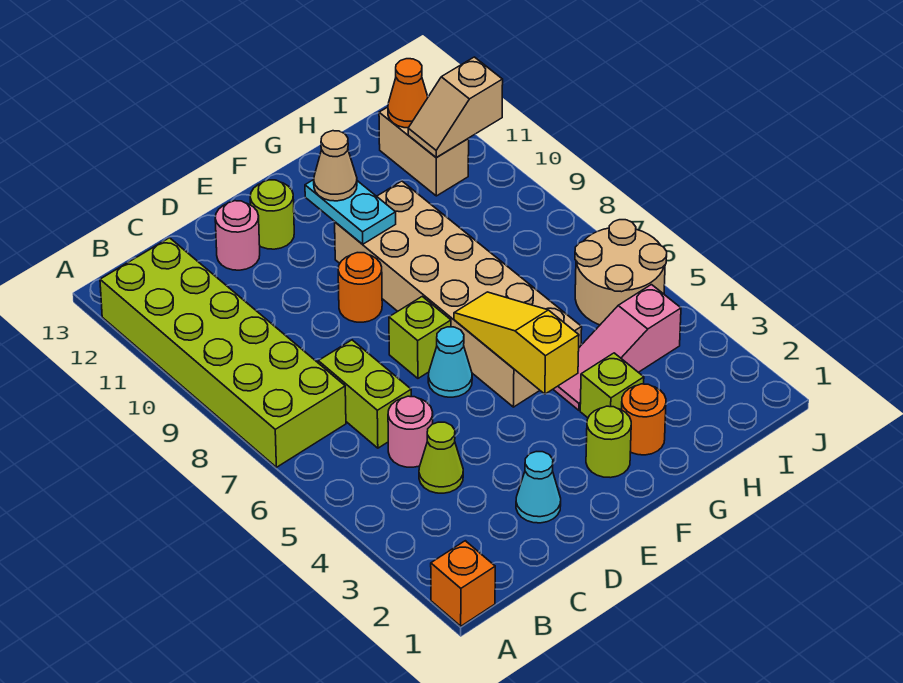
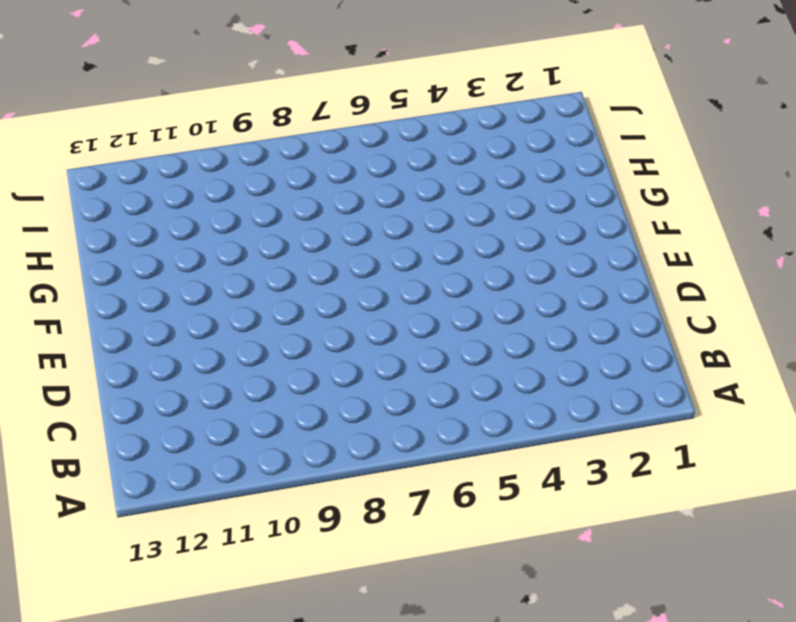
none -> orange brick A1 level 1
none -> lime brick A7:B12 level 1
none -> lime cone C4 level 1

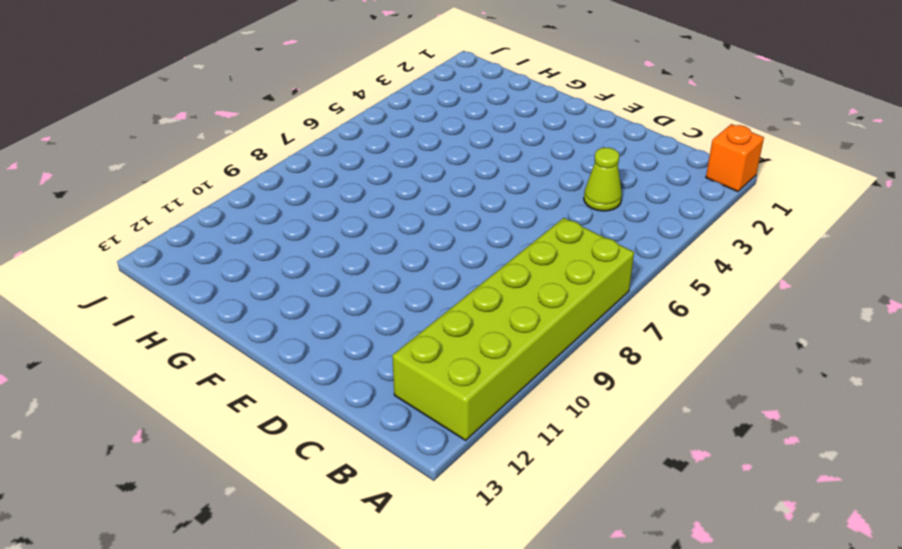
none -> pink round brick C5 level 1
none -> lime brick C6:C7 level 1
none -> cyan cone D2 level 1

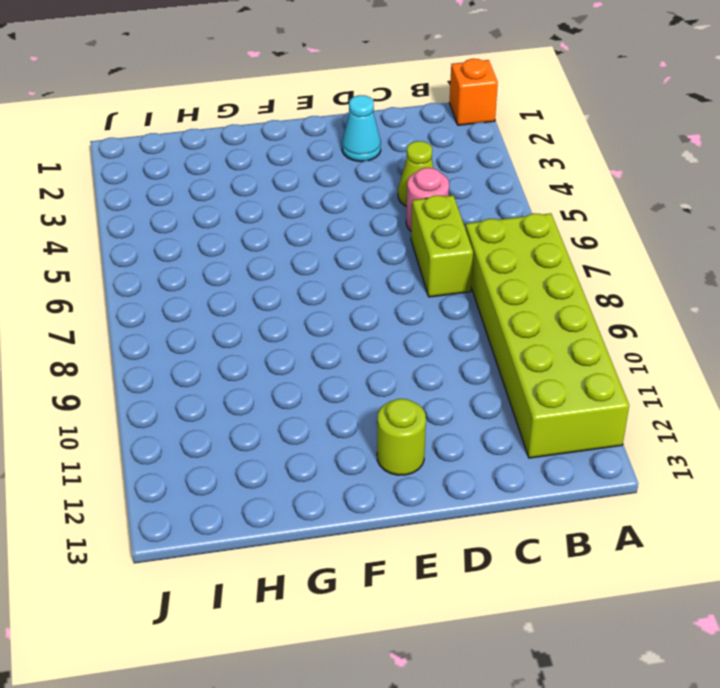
none -> pink round brick D12 level 1
none -> cyan cone E6 level 1
none -> lime brick E7 level 1

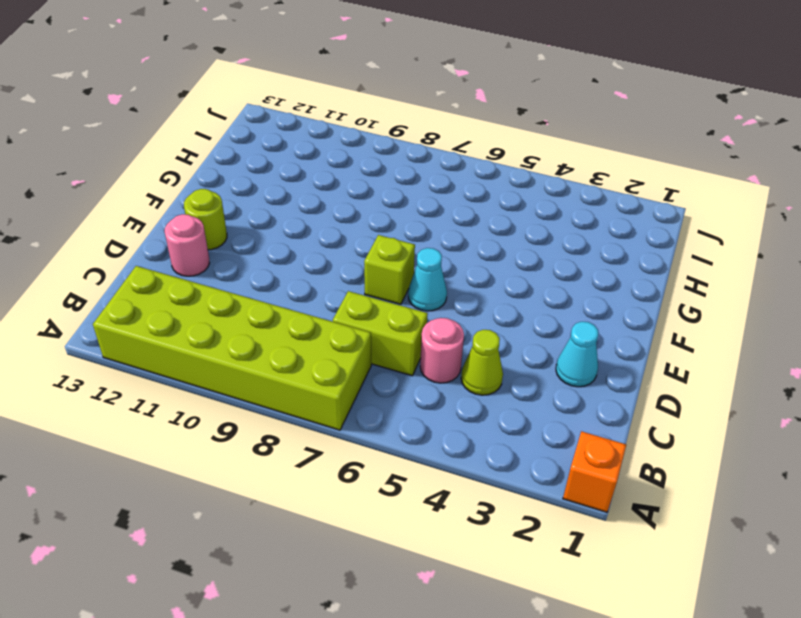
none -> orange round brick E9 level 1
none -> lime round brick F2 level 1
none -> tan brick F5:G10 level 1

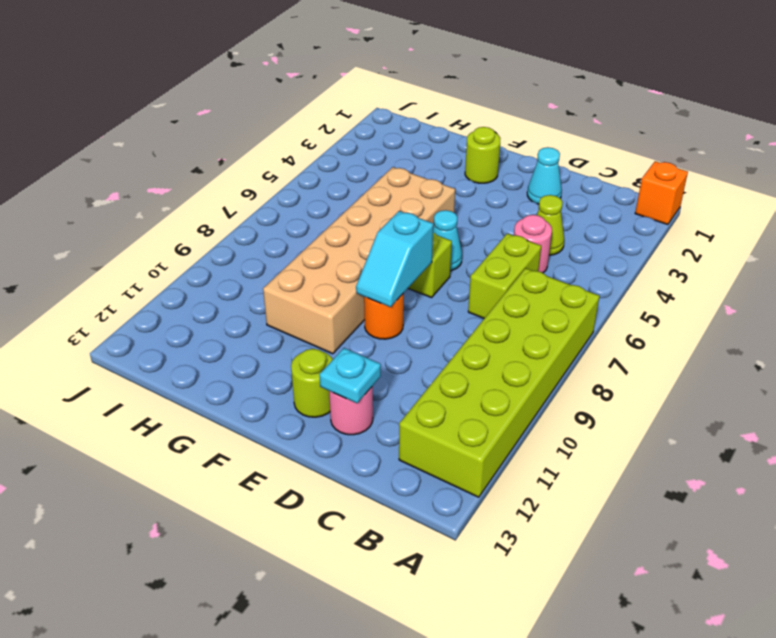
cyan plate D12 level 2 -> none
cyan slope E8:E9 level 2 top 8 -> none
none -> orange round brick G2 level 1
none -> lime brick G3 level 1
none -> pink slope G4:I4 level 1 top I

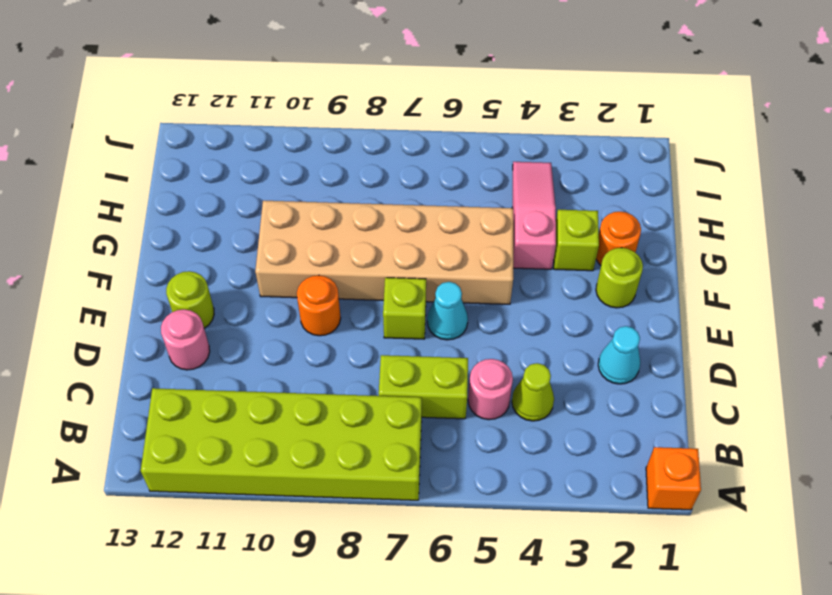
pink slope G4:I4 level 1 top G -> pink slope G4:I4 level 1 top I
none -> tan round brick I5:J6 level 1
none -> tan brick I11:I12 level 1
none -> yellow slope F4:F6 level 2 top 4

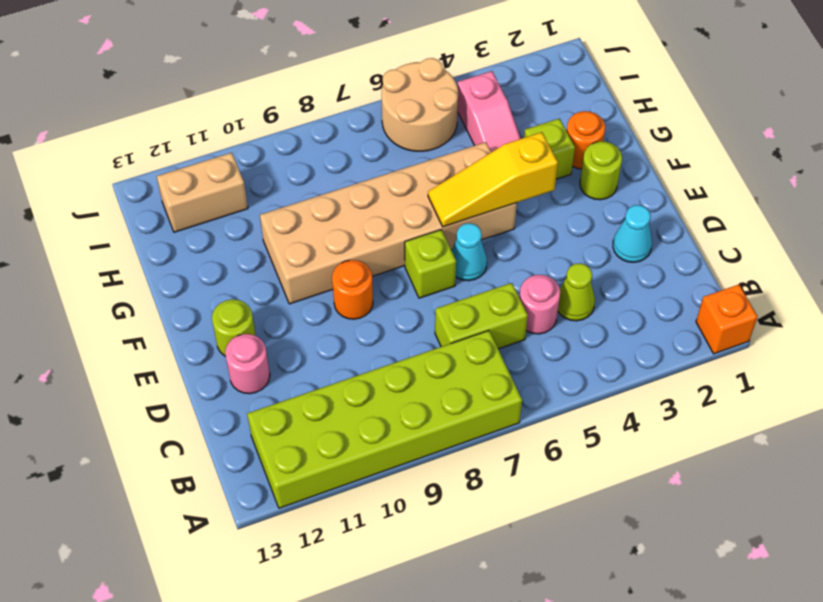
none -> cyan plate F10:F11 level 2
none -> tan slope I11:J11 level 2 top J
none -> orange cone I12 level 2

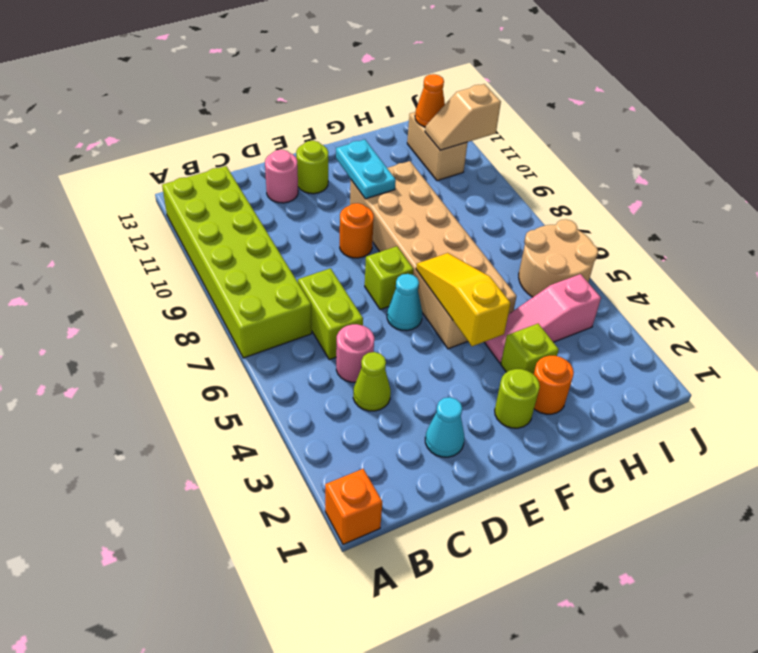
none -> tan cone F11 level 3

